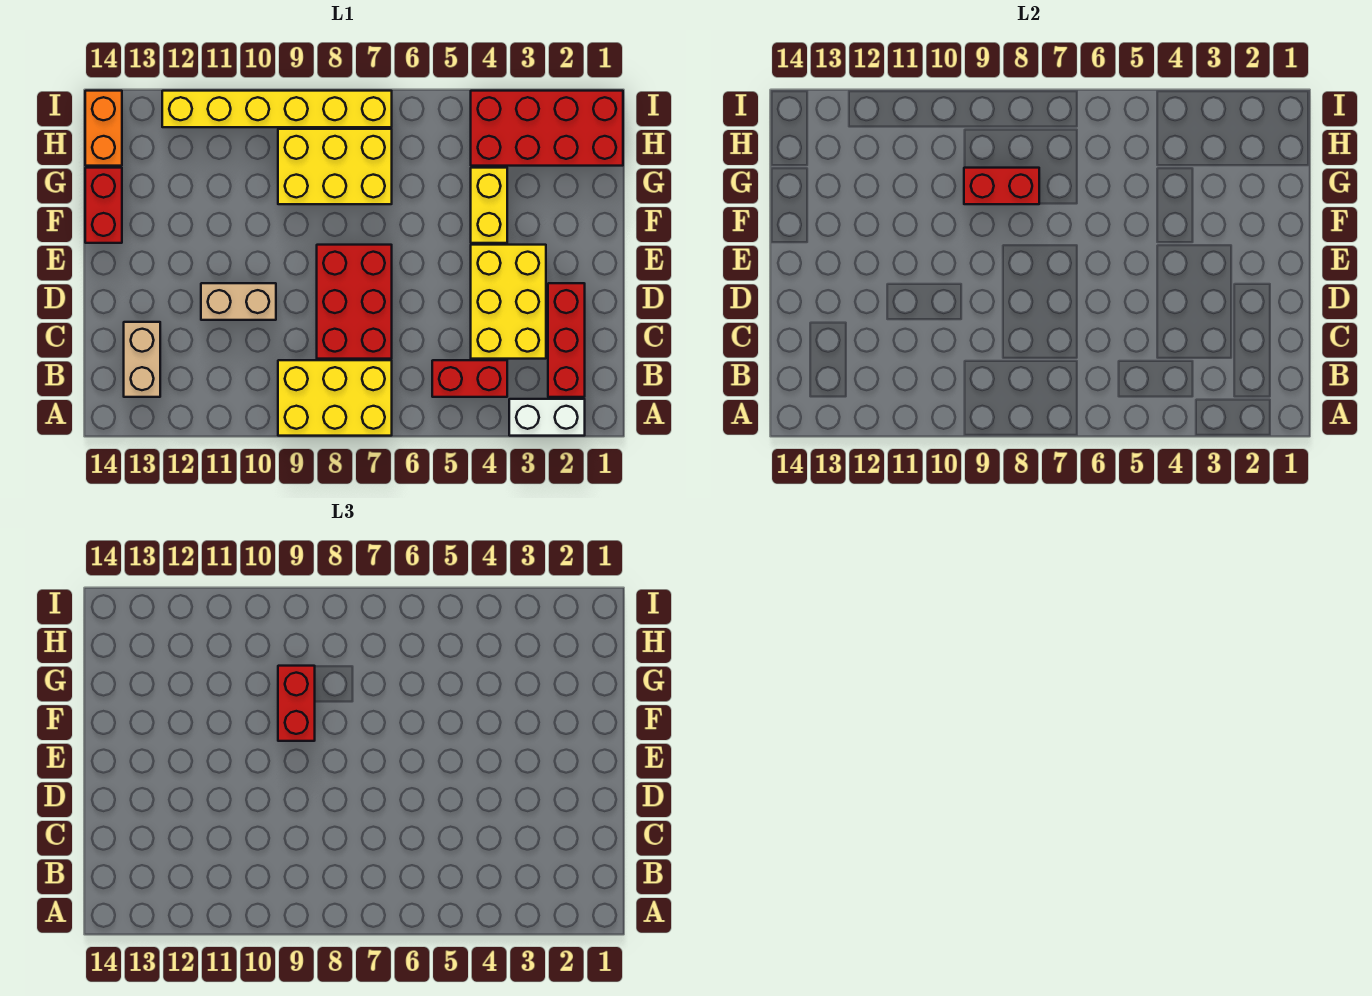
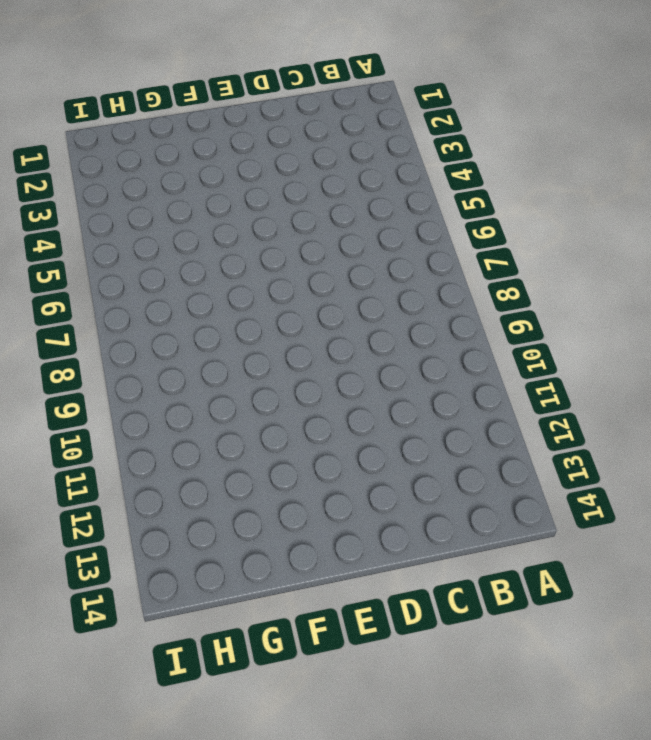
none -> white brick A2:A3 level 1
none -> yellow brick A7:B9 level 1
none -> red brick B2:D2 level 1

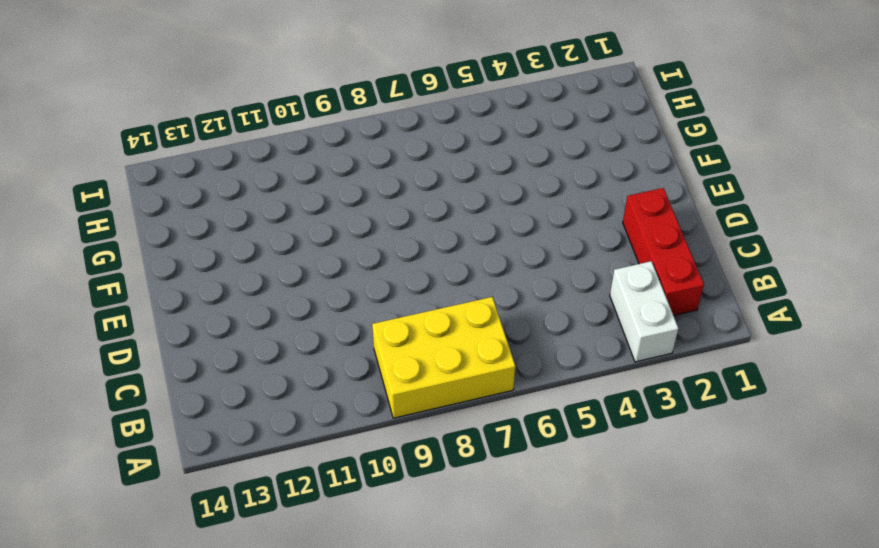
white brick A3:B3 level 1 -> white brick A2:A3 level 1
none -> red brick B4:B5 level 1
none -> tan brick B13:C13 level 1
none -> yellow brick C3:E4 level 1

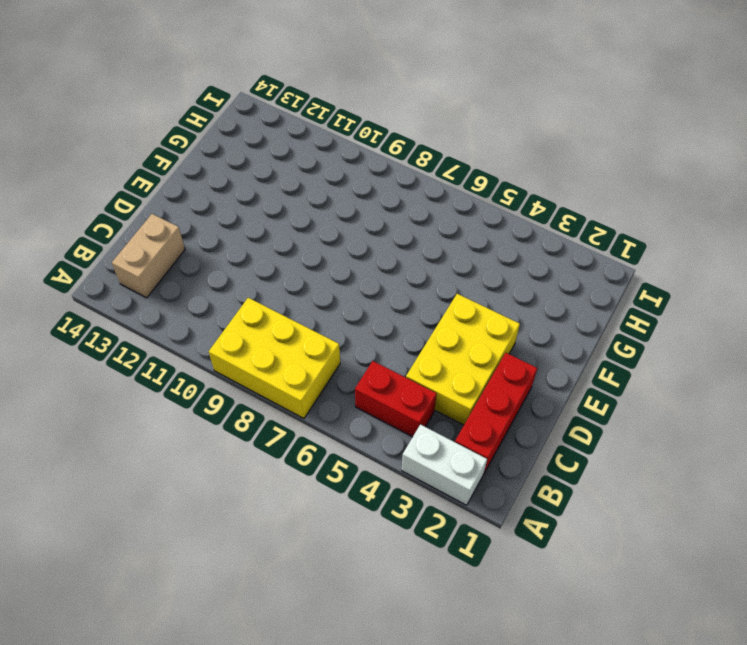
none -> red brick C7:E8 level 1
none -> tan brick D10:D11 level 1
none -> yellow brick F4:G4 level 1

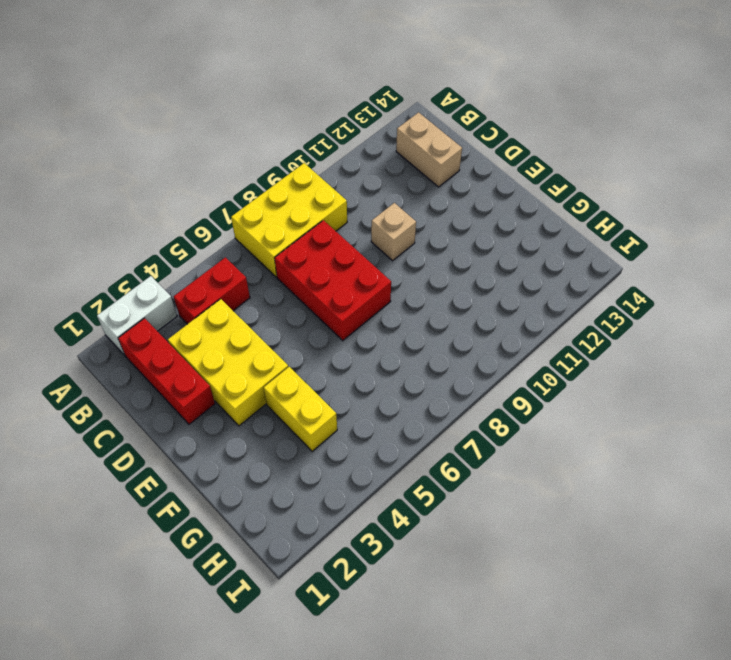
tan brick D10 level 1 -> tan brick D10:D11 level 1
none -> red brick F14:G14 level 1
none -> yellow brick G7:H9 level 1
none -> red brick H1:I4 level 1

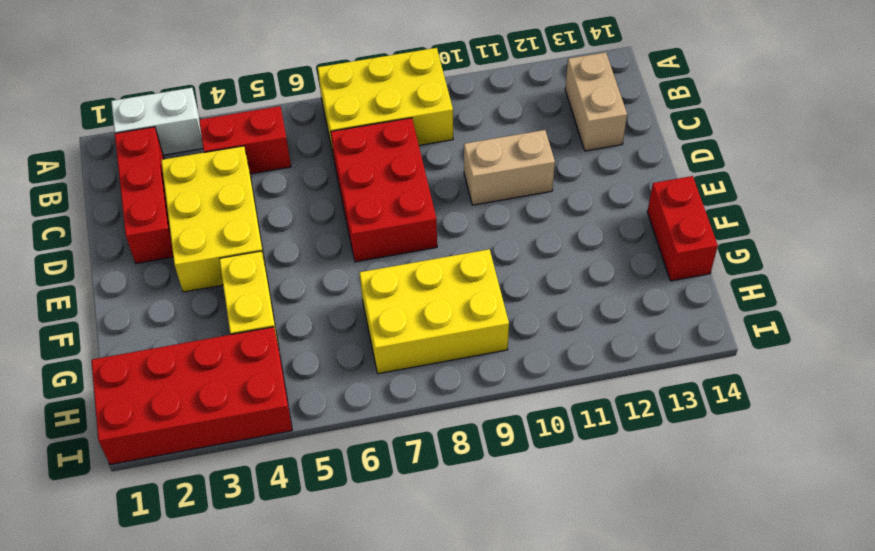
none -> orange brick H14:I14 level 1
none -> yellow brick I7:I12 level 1
none -> red brick G8:G9 level 2

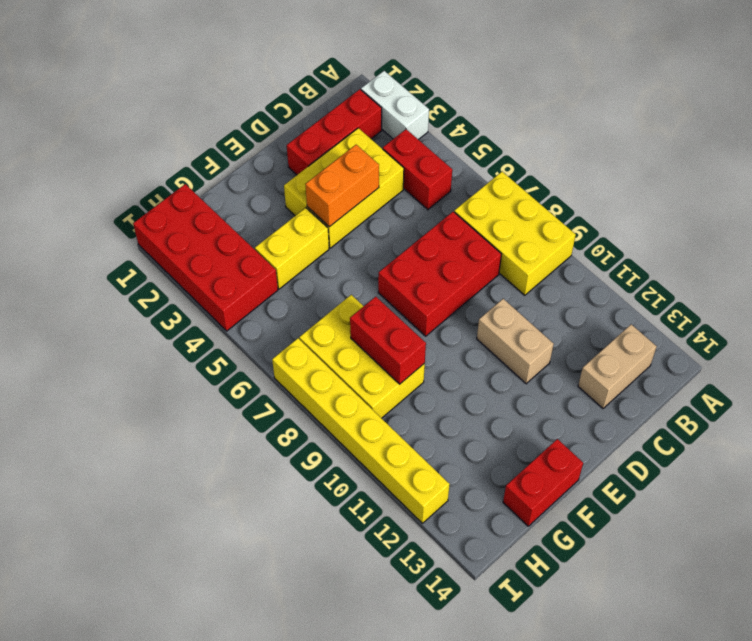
orange brick D4:E4 level 2 -> orange brick H14:I14 level 1
none -> red brick F9:G9 level 3

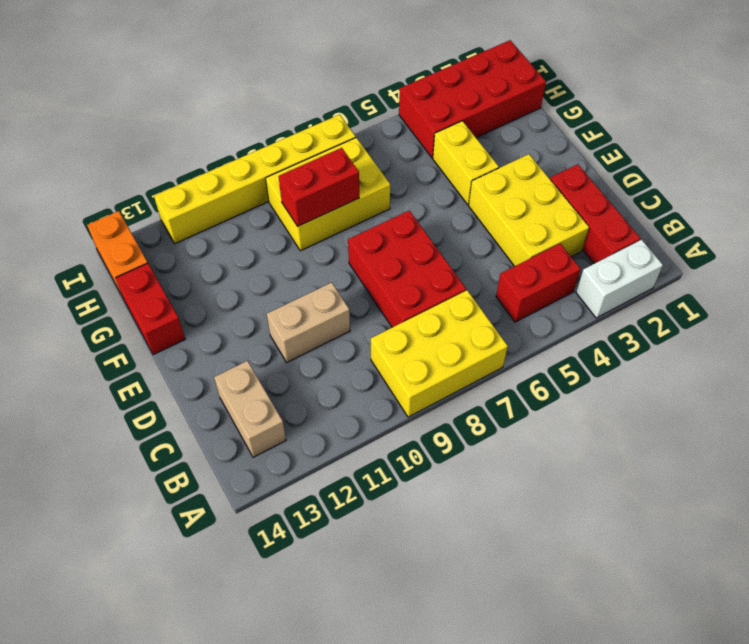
none -> red brick F9:G9 level 3

